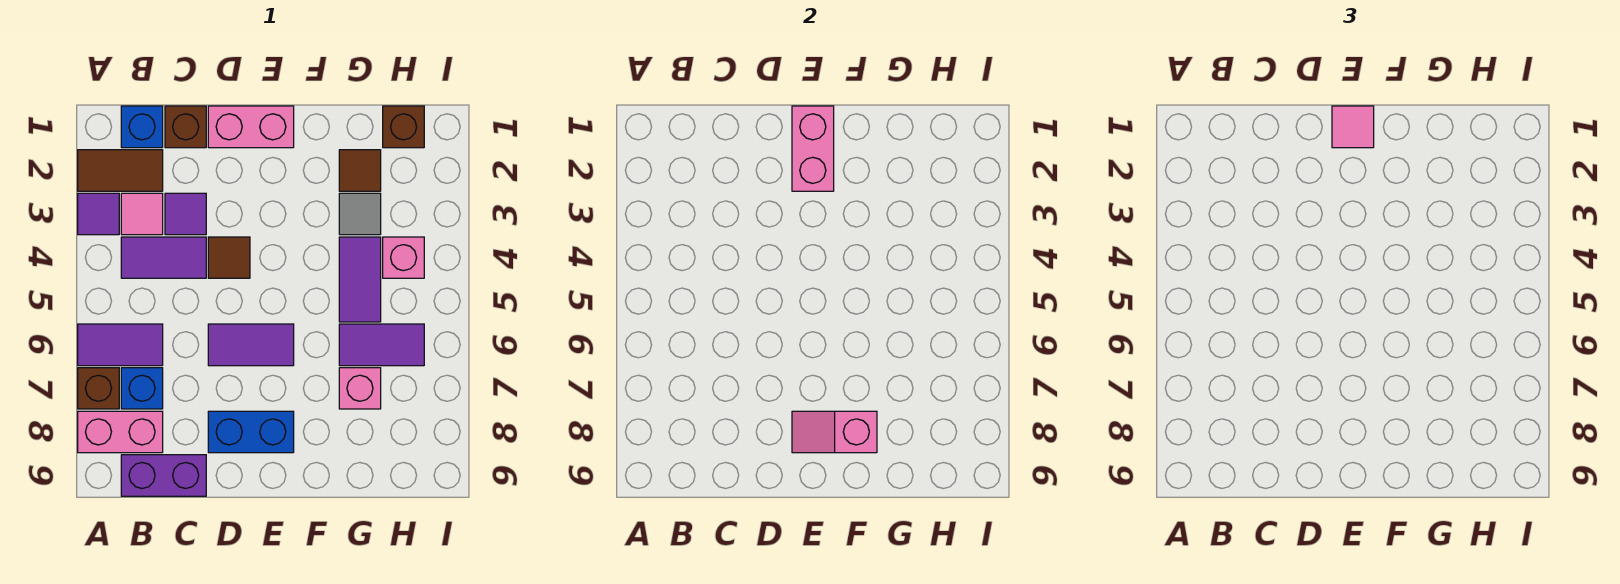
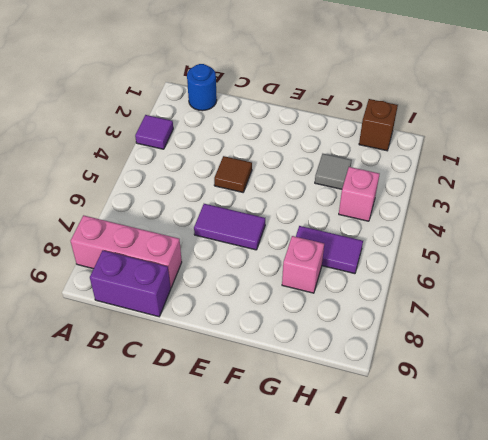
pink brick A8:C8 level 1 -> pink brick A8:B8 level 1
blue round brick B1 level 1 -> blue brick B1 level 1
none -> brown tile A2:B2 level 1
none -> purple tile A6:B6 level 1
none -> brown brick A7 level 1

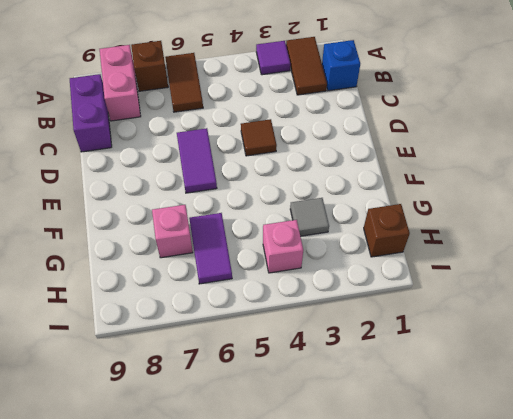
brown tile A6:B6 level 1 -> purple tile A6:B6 level 1
none -> pink tile B3 level 1
none -> purple tile B4:C4 level 1
none -> blue brick B7 level 1

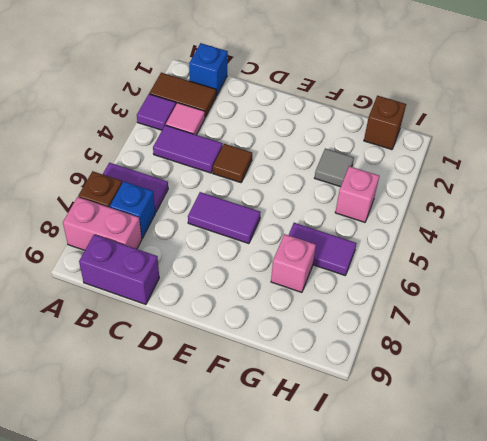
none -> brown brick C1 level 1
none -> purple tile C3 level 1
none -> pink brick D1:E1 level 1

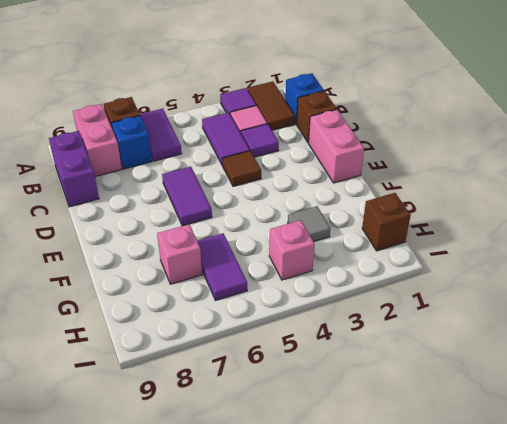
none -> blue brick D8:E8 level 1
none -> brown tile G2 level 1
none -> purple tile G4:G5 level 1

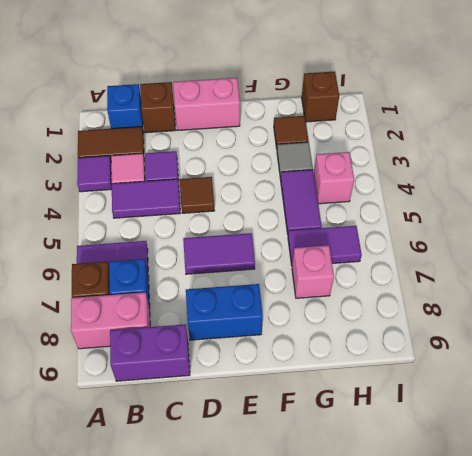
none -> pink brick E1:E2 level 2
none -> pink slope E8:F8 level 2 top F
none -> pink tile E1 level 3

